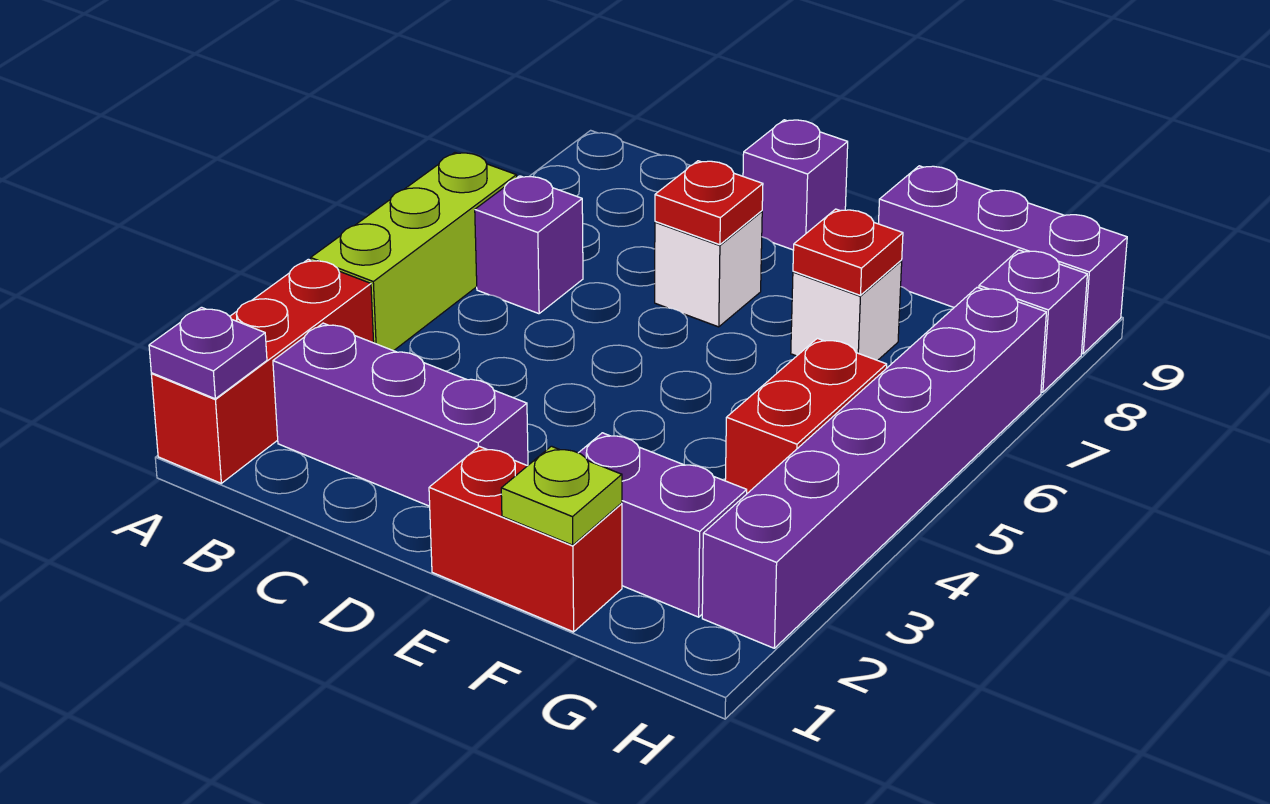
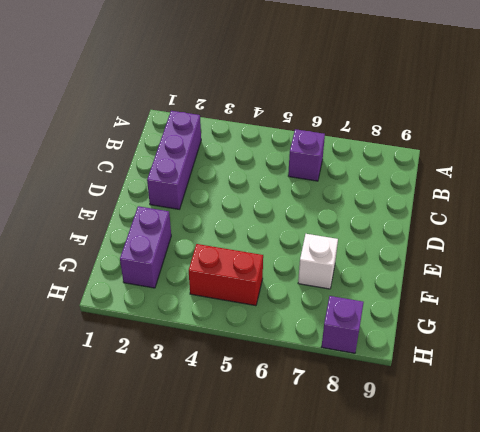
none -> red brick A1:A3 level 1
none -> lime brick A4:A6 level 1
none -> white brick D7 level 1

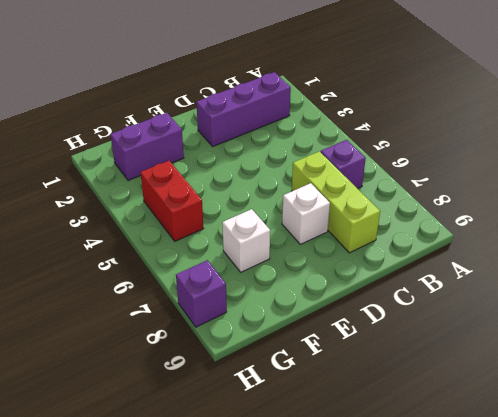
lime brick C6:C8 level 1 -> lime brick A4:A6 level 1
none -> red brick A1:A3 level 1
none -> purple brick D9 level 1
none -> red brick E1:F1 level 1

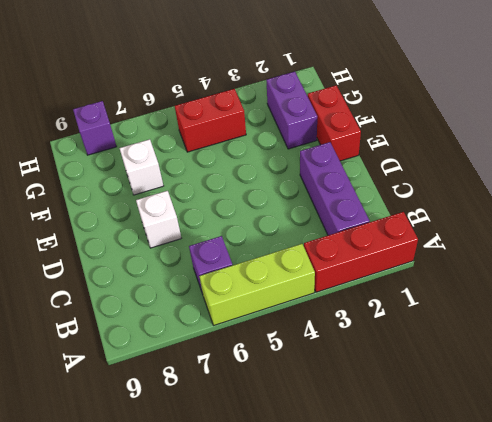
none -> purple brick D9 level 1
none -> purple brick F9:H9 level 1
none -> purple brick H2:H7 level 1

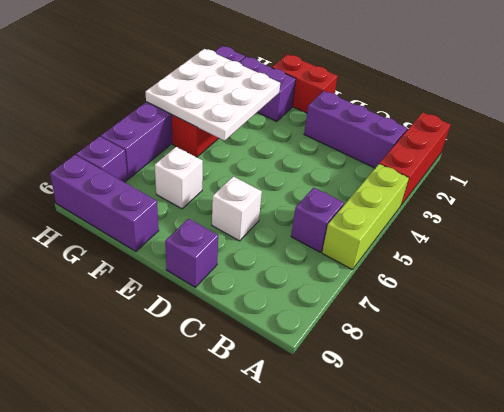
white plate F3:H5 level 2 -> none
none -> purple plate A1 level 2
none -> red plate D7 level 2
none -> lime plate F1 level 2

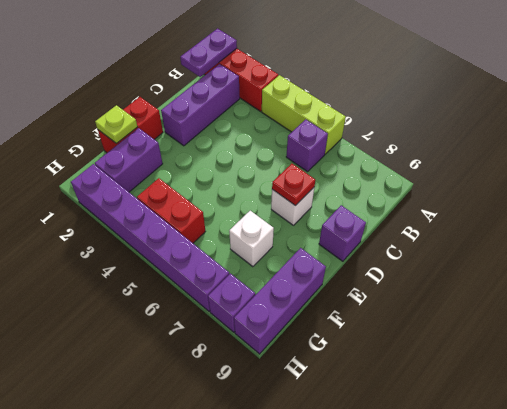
purple plate A1:B1 level 2 -> purple plate A1 level 2
none -> red plate F7 level 2

